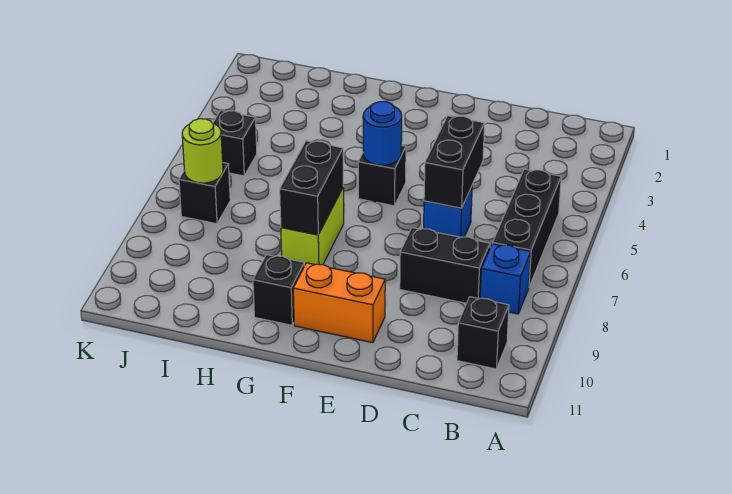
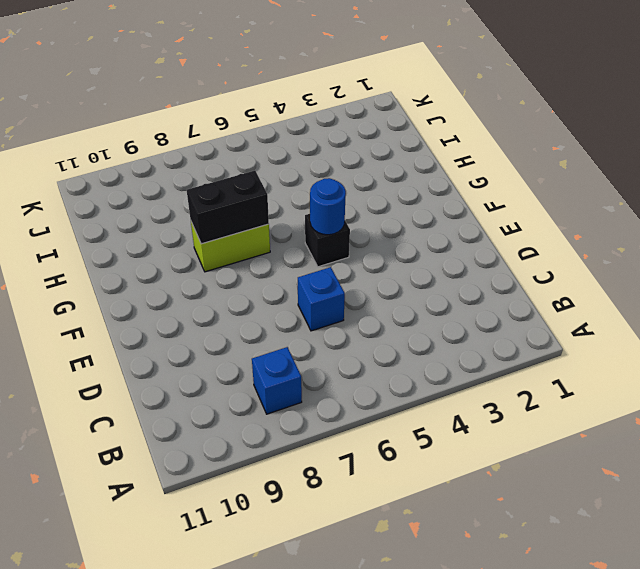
none -> black brick B5:B7 level 1
none -> black brick B10 level 1
none -> black brick C8:D8 level 1

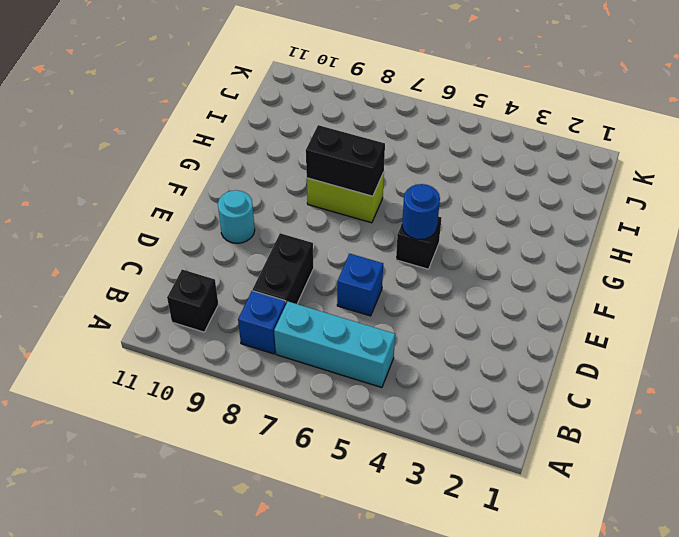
cyan brick B5:B7 level 1 -> black brick B5:B7 level 1
cyan round brick E10 level 1 -> orange brick E10:F10 level 1
none -> black brick G10 level 1
none -> black brick J5 level 1
none -> black brick J7 level 1

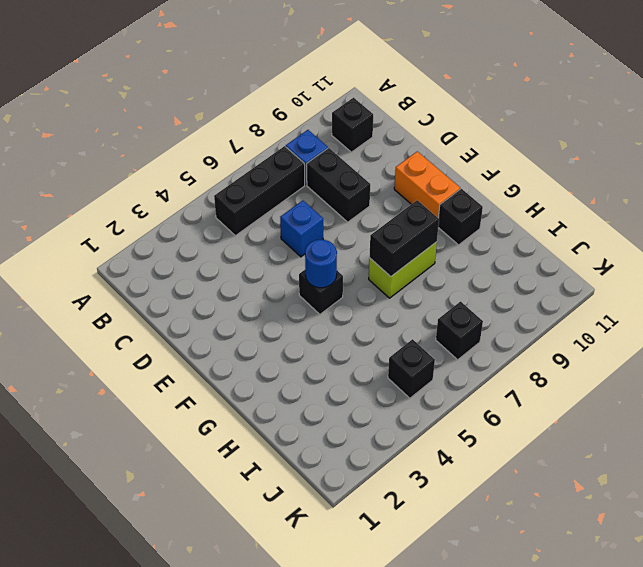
none -> black brick D5:D6 level 2
none -> lime round brick J7 level 2

